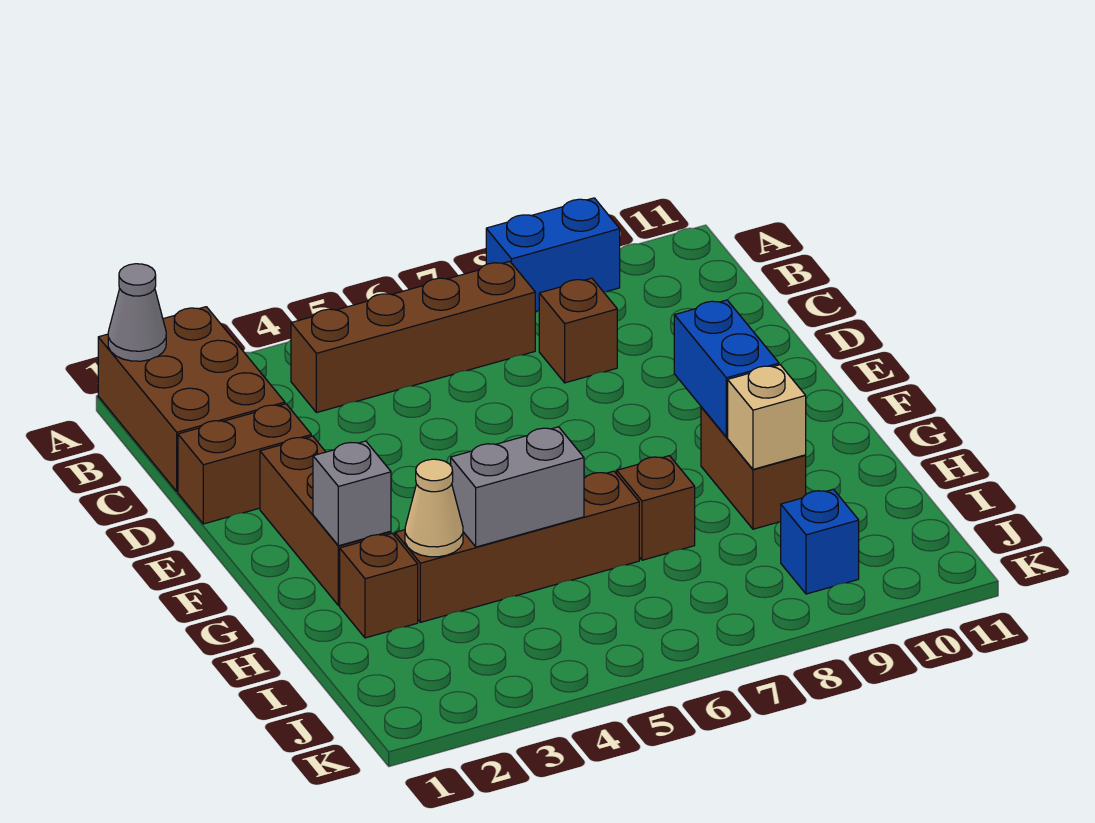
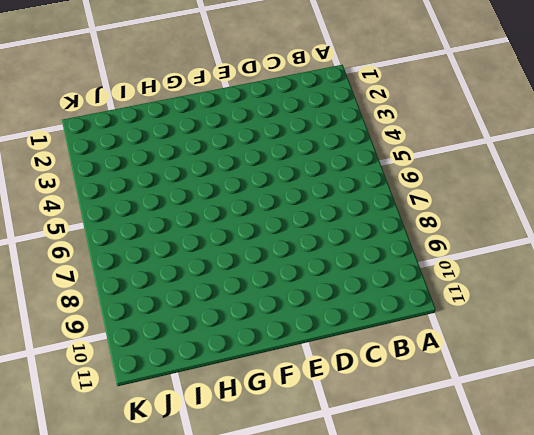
none -> brown brick A1:C2 level 1
none -> blue brick A8:A9 level 1
none -> brown brick B4:B7 level 1

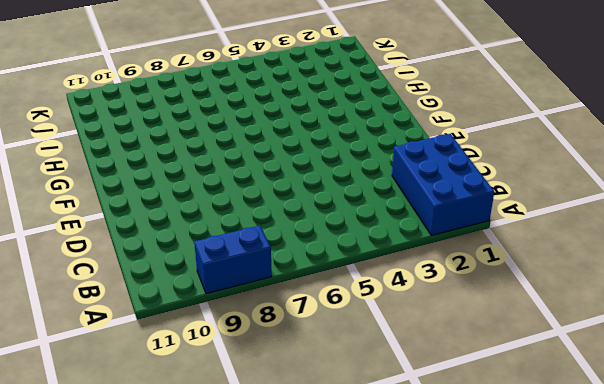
blue brick A1:C2 level 1 -> brown brick A1:C2 level 1
none -> brown brick B4:B7 level 1
none -> brown brick C8 level 1
none -> brown brick D1:D2 level 1

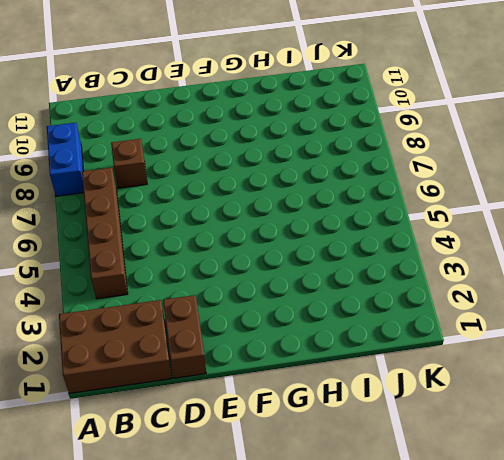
none -> brown brick E2:G2 level 1
none -> brown brick G9:H9 level 1
none -> brown brick H2 level 1

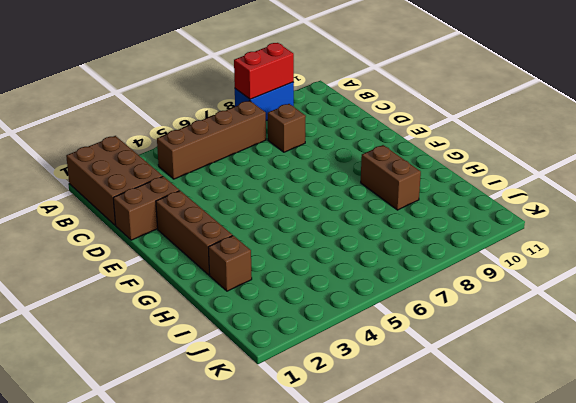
red brick A8:A9 level 2 -> none
none -> brown brick H3:H6 level 1
none -> brown brick H7 level 1
none -> blue brick J9 level 1

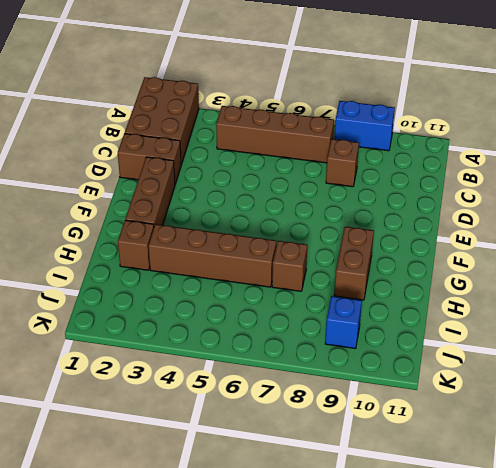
none -> grey cone A1 level 2
none -> blue brick F9:G9 level 2
none -> grey brick G2 level 2

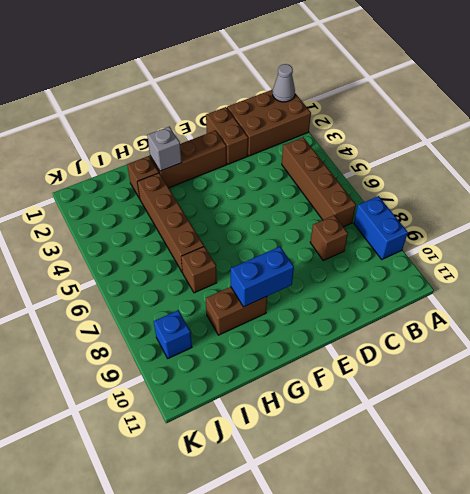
none -> tan cone H3 level 2
none -> grey brick H4:H5 level 2
none -> tan brick H9 level 2

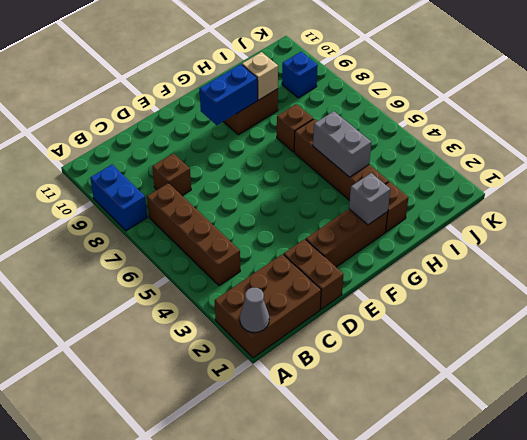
none -> tan cone H3 level 2

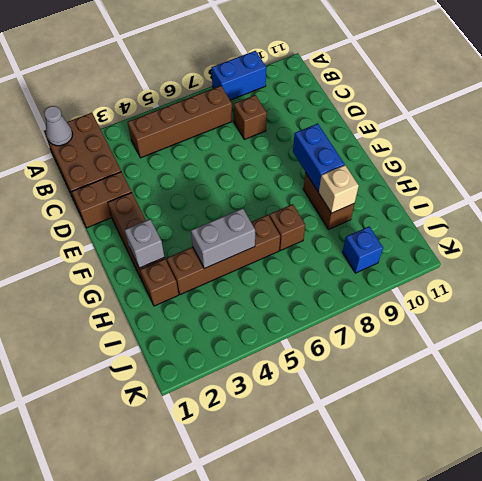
none -> tan cone H3 level 2

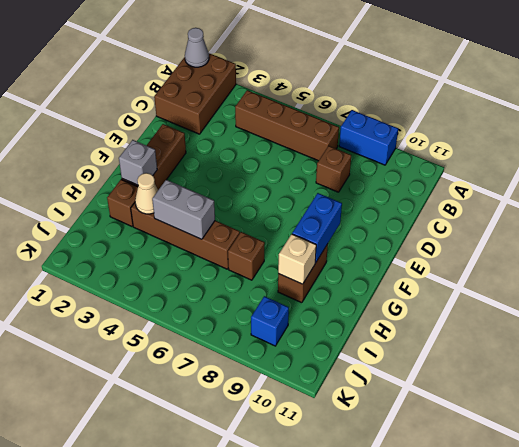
none -> brown brick D1:D2 level 1

